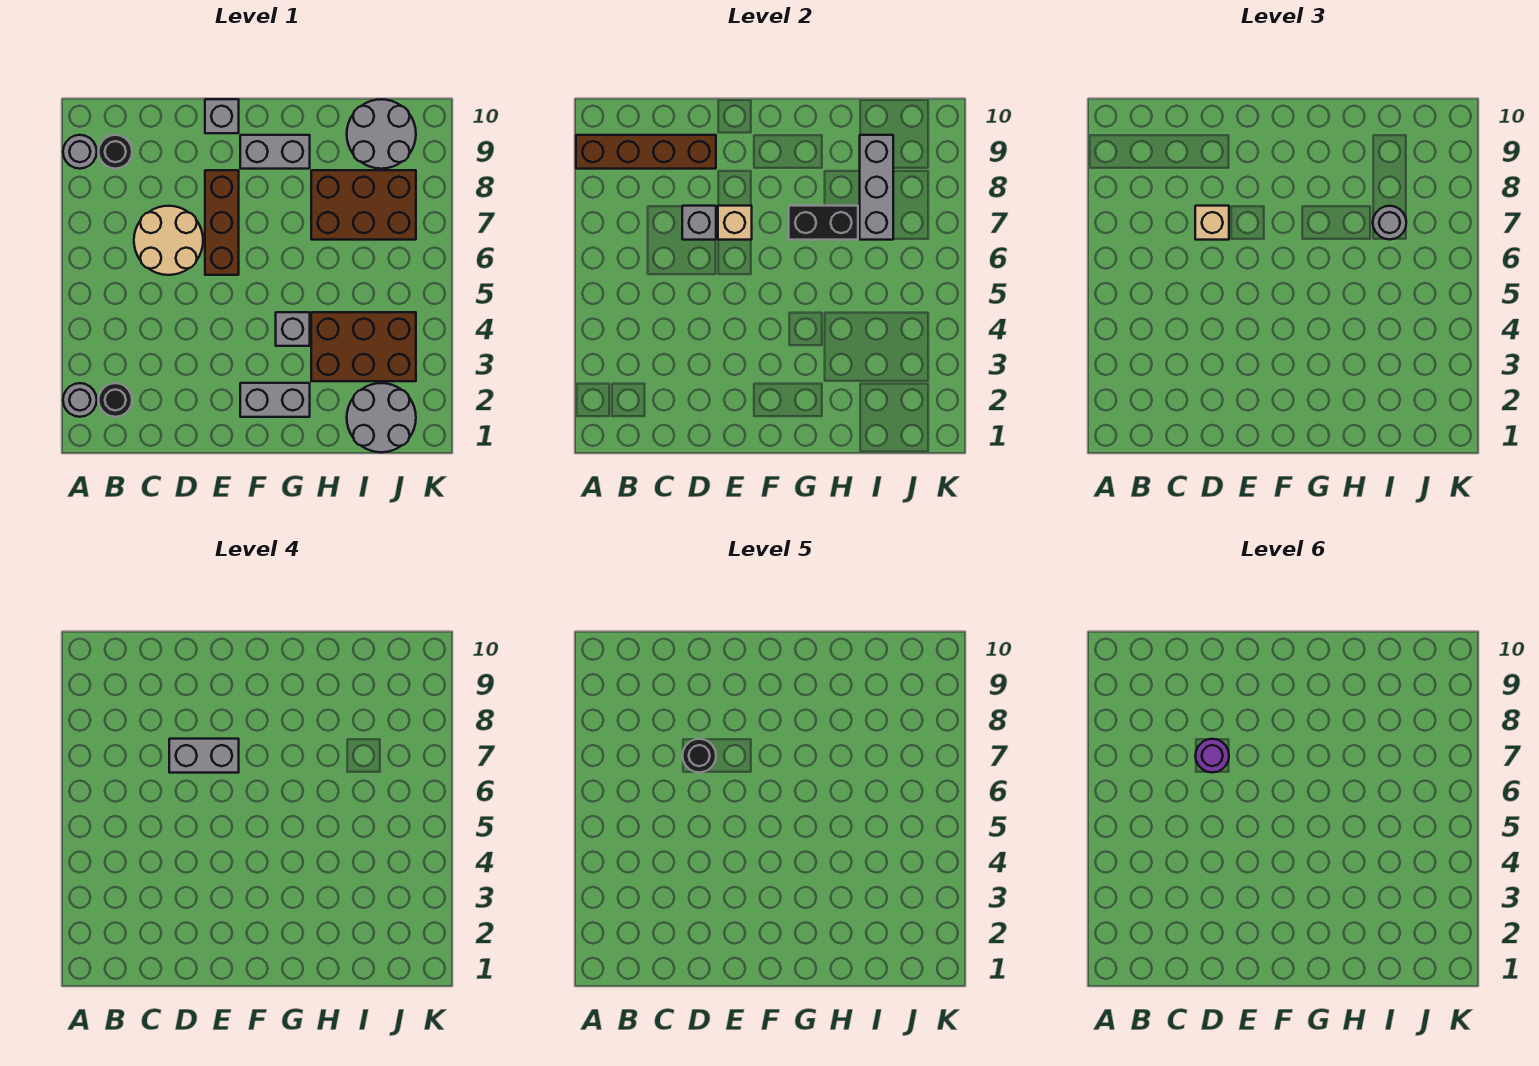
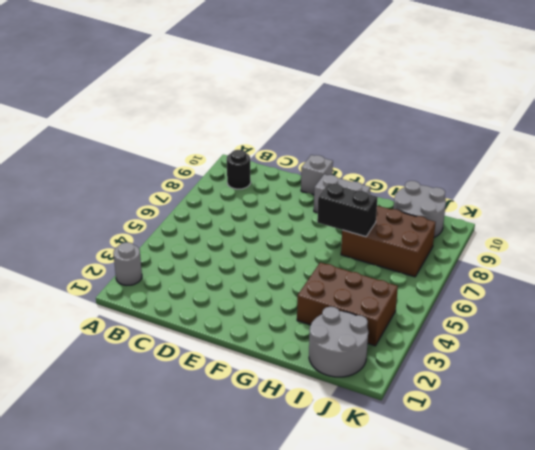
none -> grey round brick A9 level 1
none -> black round brick B2 level 1
none -> tan round brick C6:D7 level 1

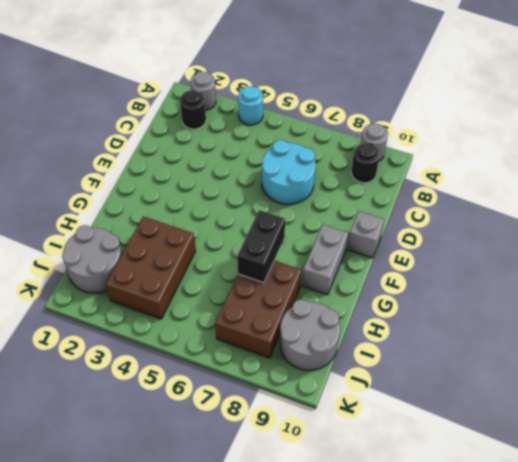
cyan round brick A4 level 1 -> none
cyan round brick C6:D7 level 1 -> tan round brick C6:D7 level 1
none -> brown brick E6:E8 level 1
none -> grey brick F2:G2 level 1
none -> grey brick G4 level 1

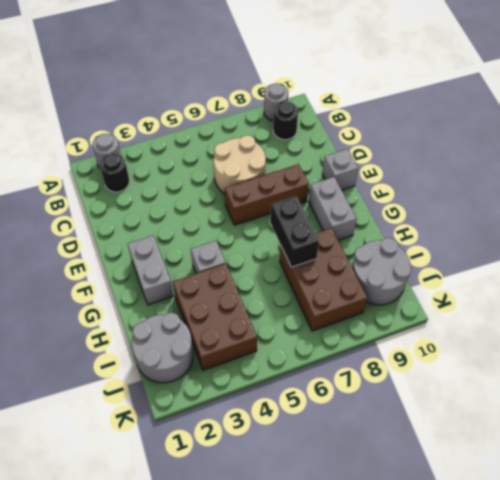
none -> brown brick A9:D9 level 2
none -> grey brick D7 level 2
none -> tan brick E7 level 2

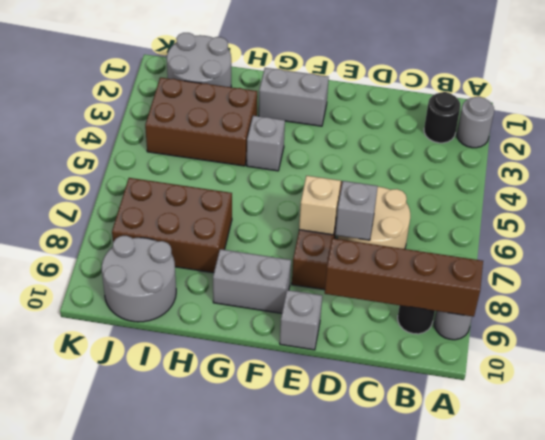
none -> black brick G7:H7 level 2
none -> grey brick I7:I9 level 2
none -> tan brick D7 level 3

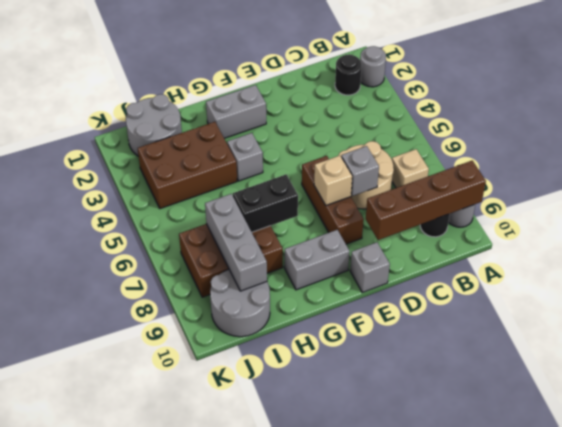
tan brick B7 level 1 -> tan brick D7 level 3
none -> grey round brick I7 level 3
none -> grey brick D7:E7 level 4
none -> black round brick D7 level 5

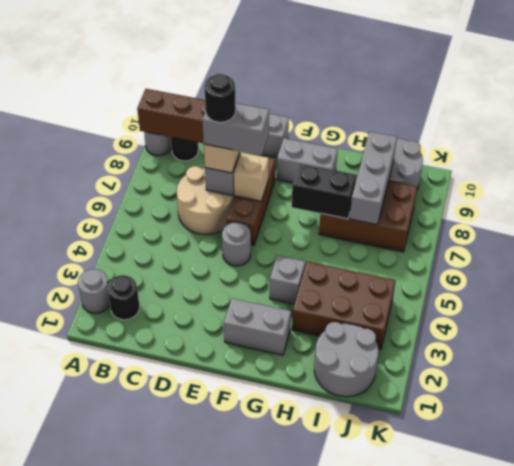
grey round brick E5 level 1 -> grey round brick I7 level 3
none -> purple round brick D7 level 6

